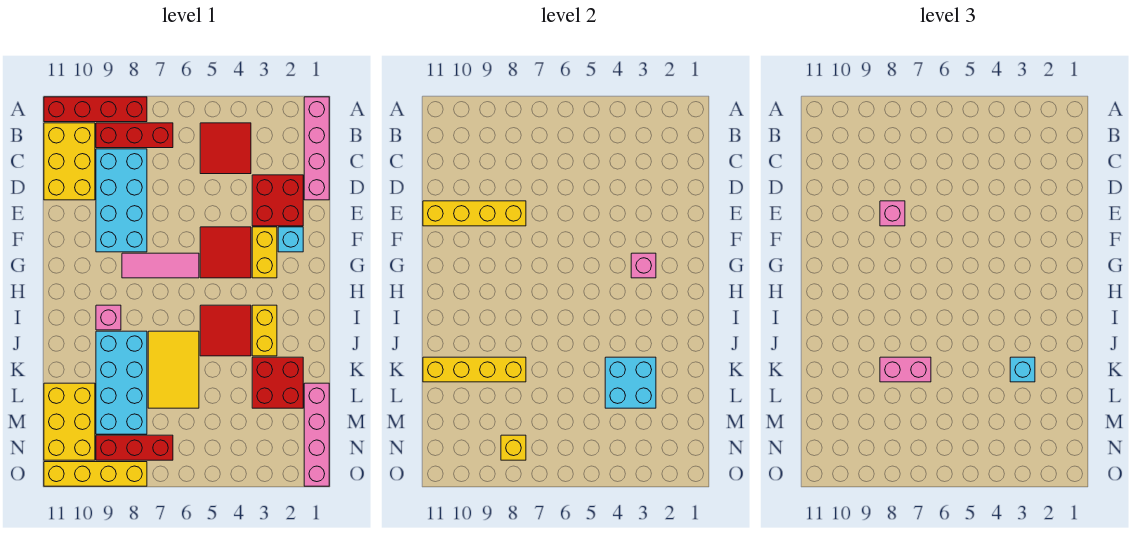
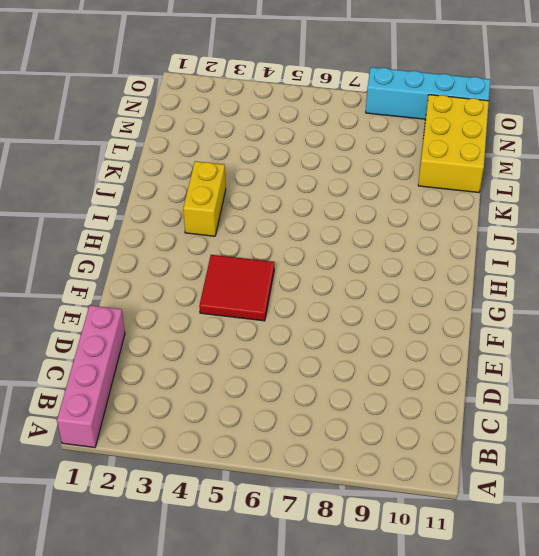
cyan brick O8:O11 level 1 -> yellow brick O8:O11 level 1
none -> red brick A8:A11 level 1
none -> red tile B4:C5 level 1
none -> red brick B7:B9 level 1

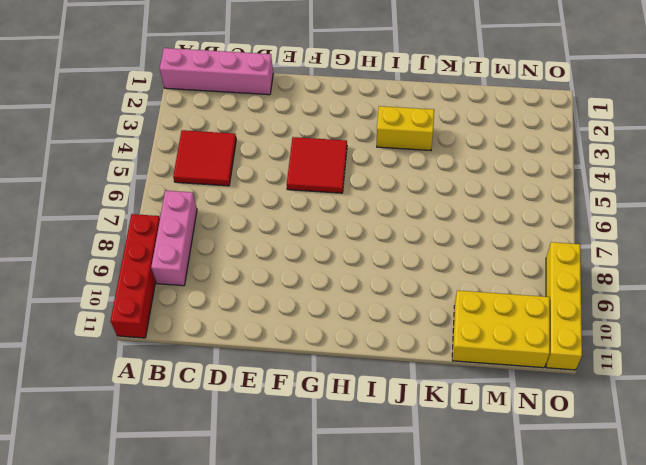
pink brick B7:B9 level 1 -> red brick B7:B9 level 1
none -> yellow brick B10:D11 level 1
none -> cyan brick C8:F9 level 1
none -> red brick D2:E3 level 1

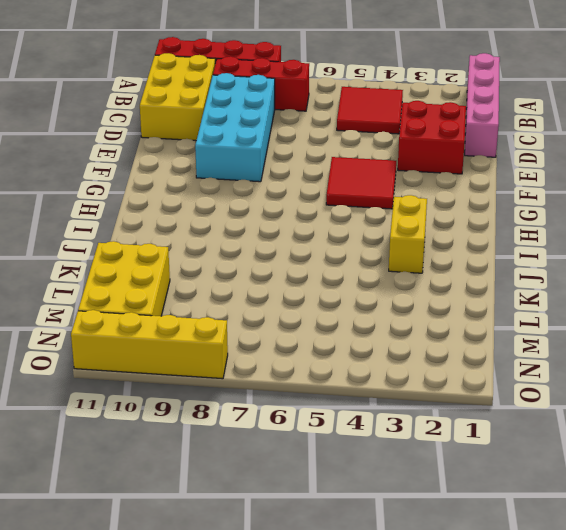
none -> cyan brick F2 level 1
none -> yellow brick F3:G3 level 1
none -> pink tile G6:G8 level 1

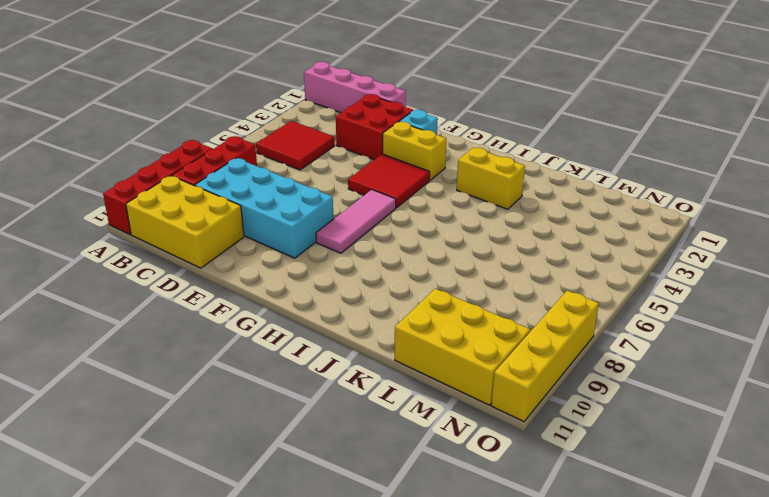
none -> red tile I4:J5 level 1
none -> pink brick I9 level 1
none -> yellow tile J6:L7 level 1

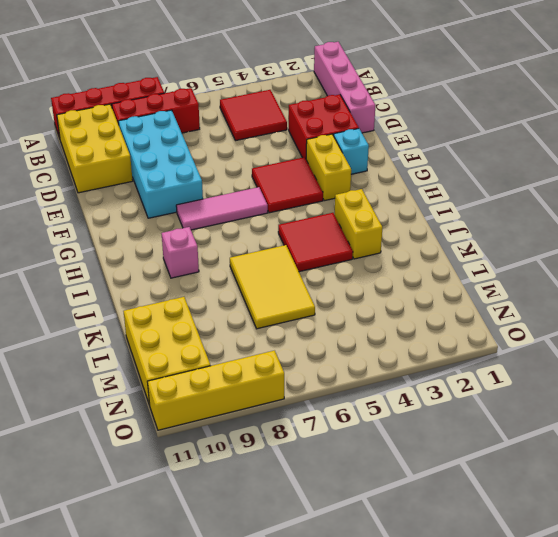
none -> cyan brick J8:M9 level 1
none -> red brick K2:L3 level 1
none -> pink brick L1:O1 level 1

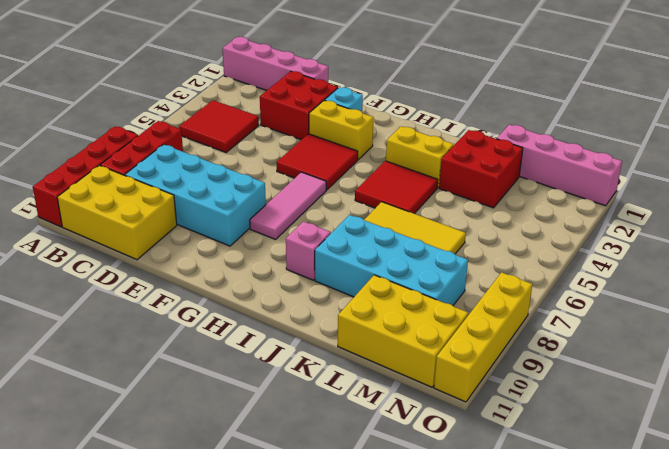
none -> red brick N7:N9 level 1
none -> yellow brick E8:E11 level 2
none -> pink brick G3 level 2

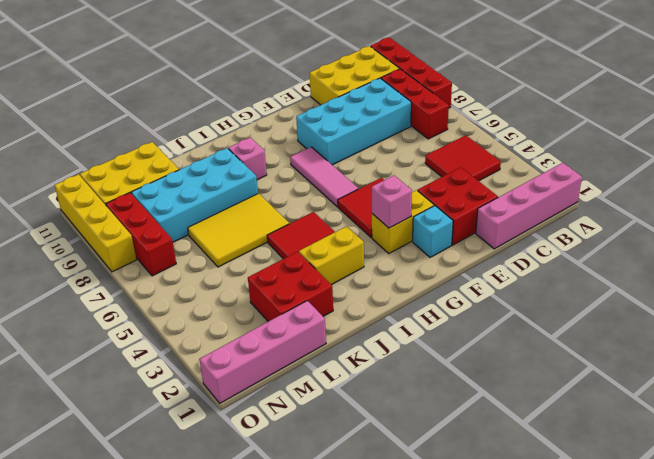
none -> yellow brick E8:E11 level 2
none -> cyan brick K3:L4 level 2
none -> yellow brick K8:K11 level 2

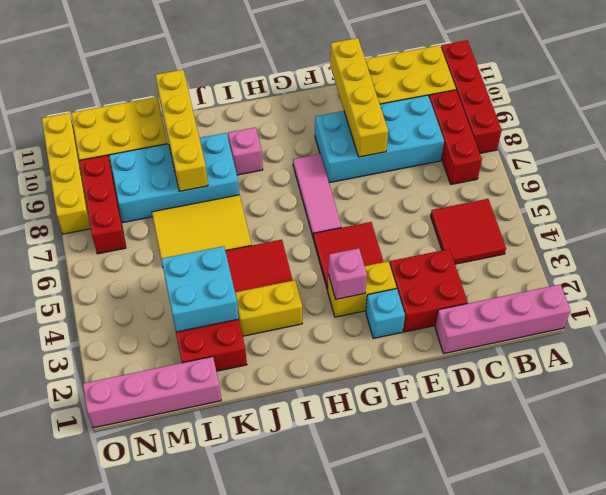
none -> yellow brick N8 level 2
none -> pink brick E8 level 3
none -> cyan brick K3 level 3

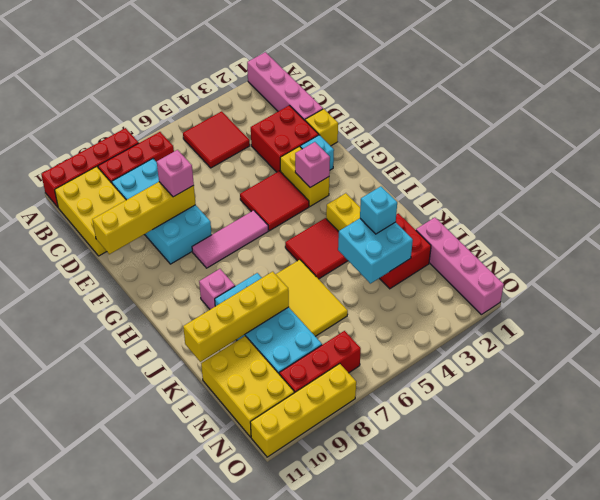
yellow brick E1 level 1 -> yellow brick N8 level 2
none -> pink brick K7:K8 level 3

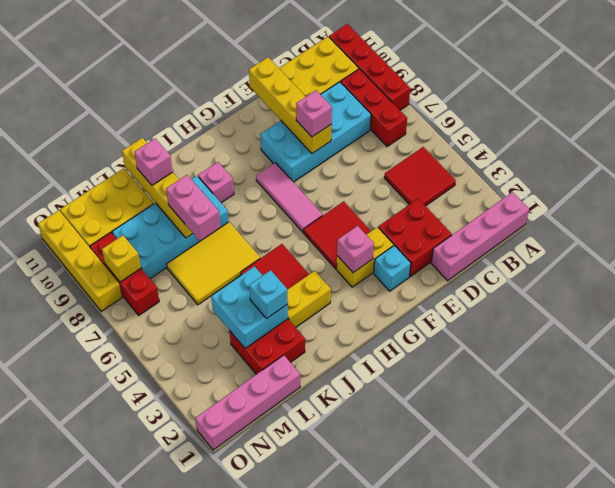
pink brick K10 level 3 -> none

